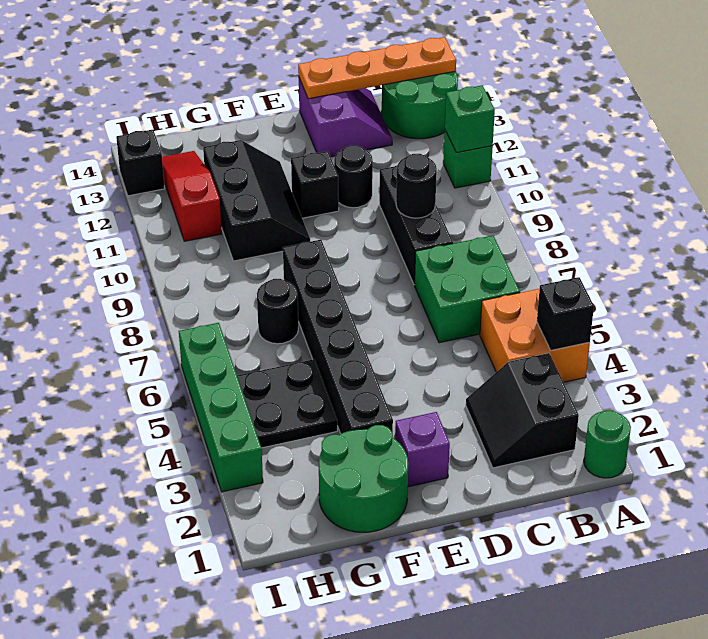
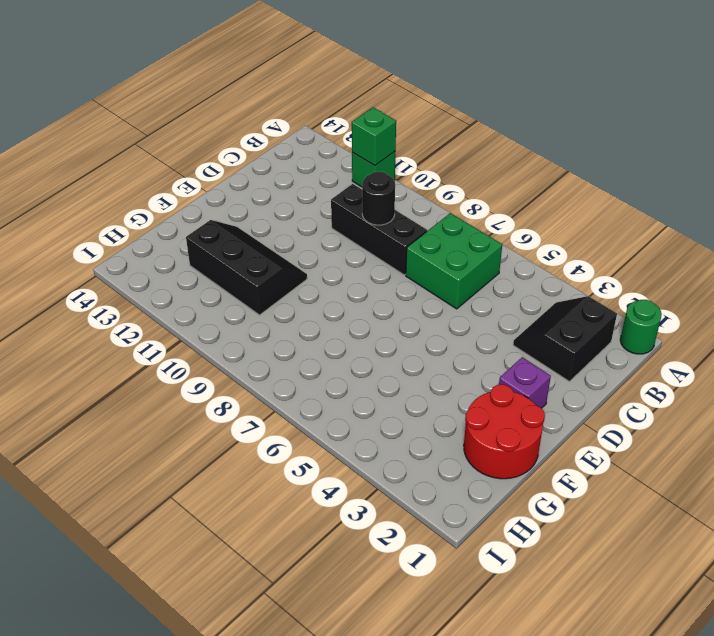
black slope B2:C3 level 1 top 2 -> black slope B2:C3 level 1 top B
red round brick F1:G2 level 1 -> green round brick F1:G2 level 1
none -> orange brick A4:B5 level 1
none -> green round brick A13:B14 level 1
none -> purple slope C13:D14 level 1 top D

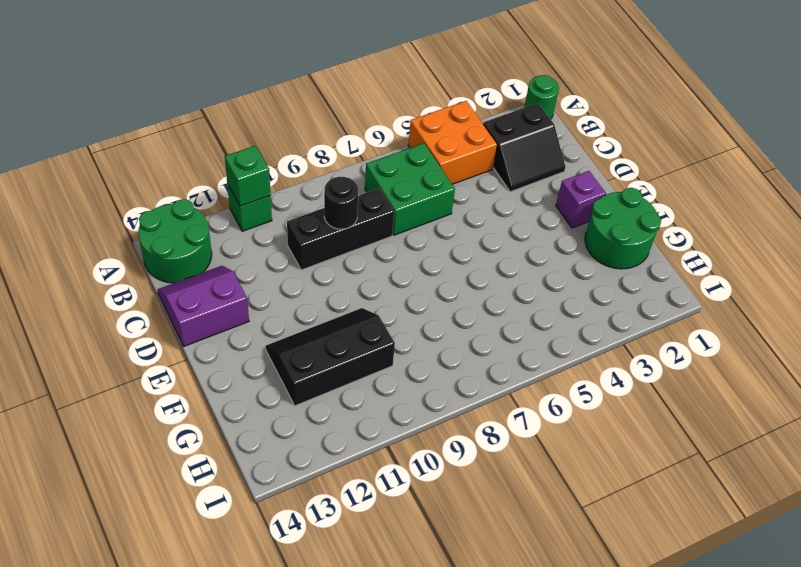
none -> black round brick D11 level 1
none -> black brick E11 level 1
none -> black brick F3:F8 level 1

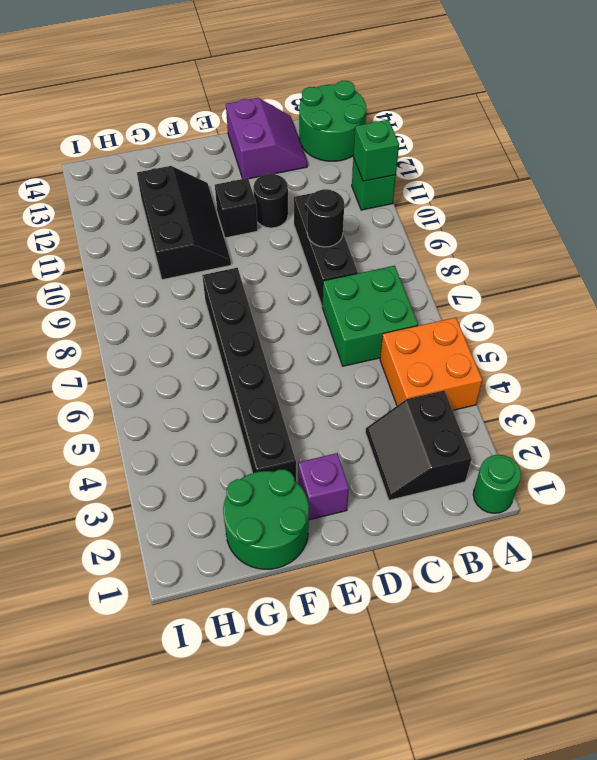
none -> black plate G4:H5 level 1
none -> black round brick G7 level 1
none -> red slope H11:H13 level 1 top 11

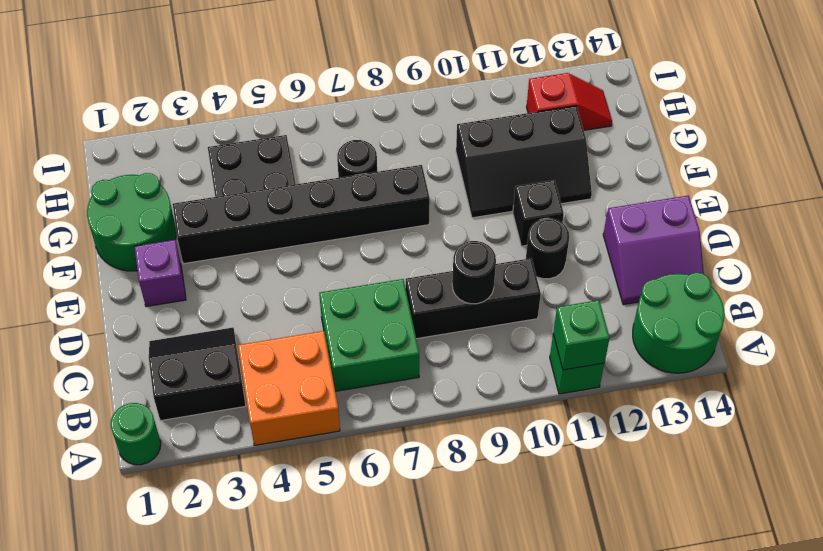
red slope H12:H13 level 1 top 12 -> red slope H11:H13 level 1 top 11
none -> green brick I3:I6 level 1
none -> black brick I13 level 1
none -> black brick A4 level 2

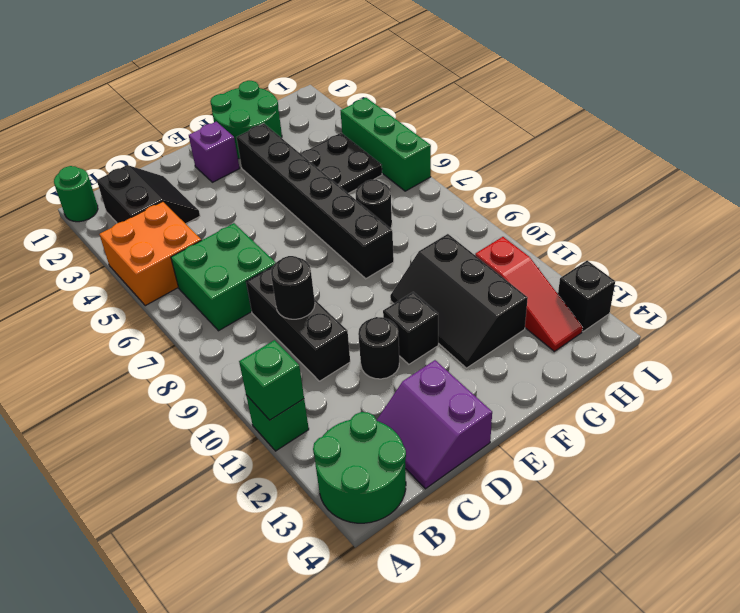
green brick I4:I6 level 1 -> green brick I3:I6 level 1
none -> black brick A4 level 2
none -> orange plate A14:D14 level 2

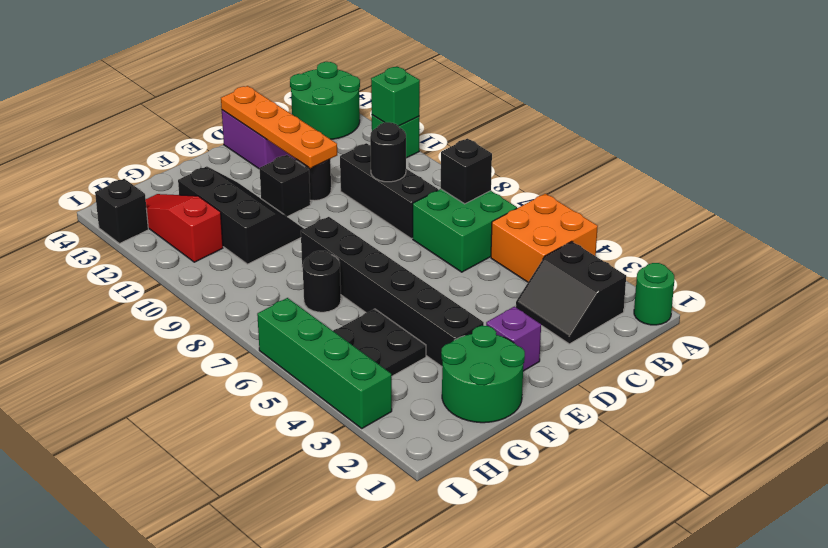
black brick B7 level 2 -> black brick A4 level 2
orange plate D11:D14 level 2 -> orange plate A14:D14 level 2

